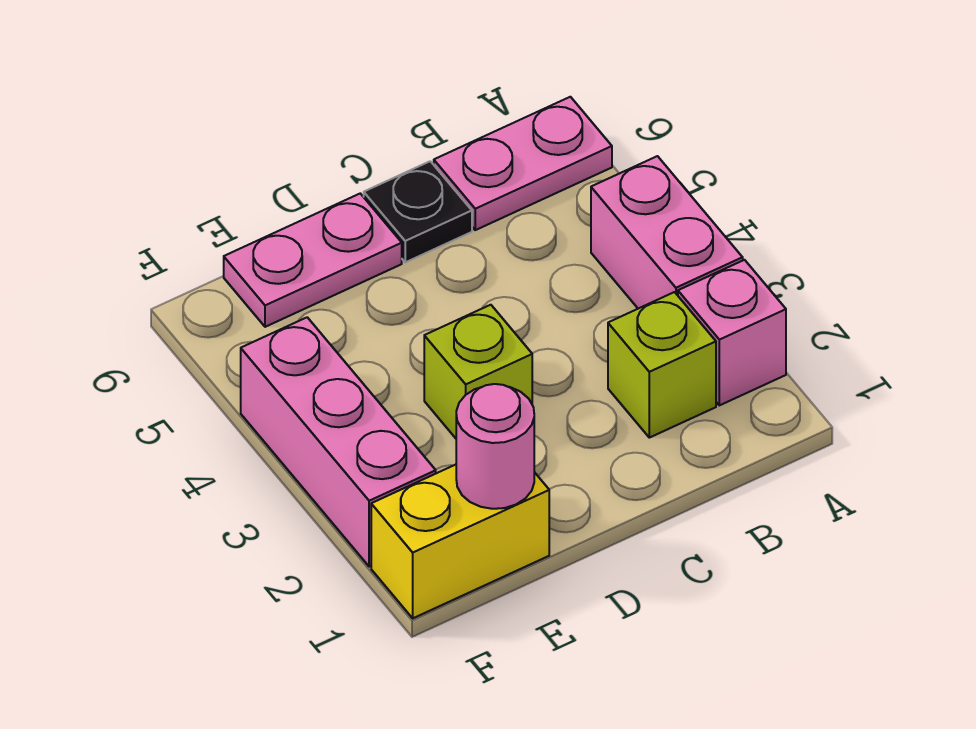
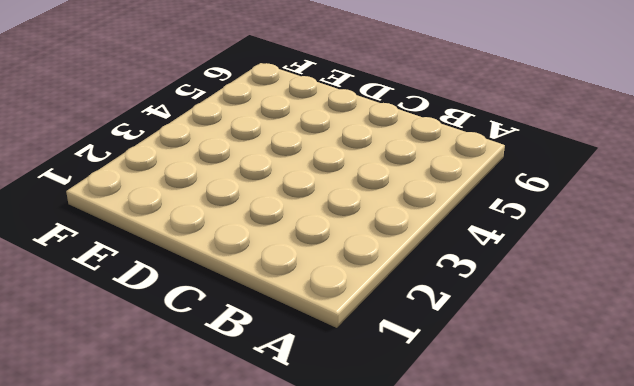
none -> pink brick A2 level 1
none -> pink brick A3:A4 level 1

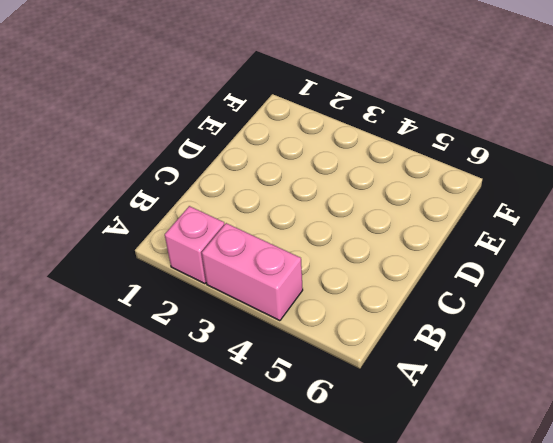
none -> pink plate A6:B6 level 1
none -> lime brick B2 level 1

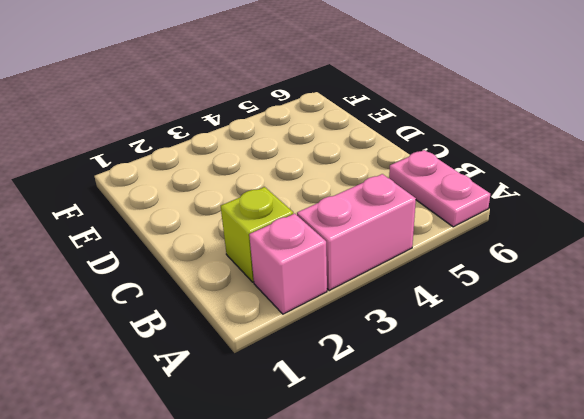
none -> black plate C6 level 1
none -> lime brick D3 level 1

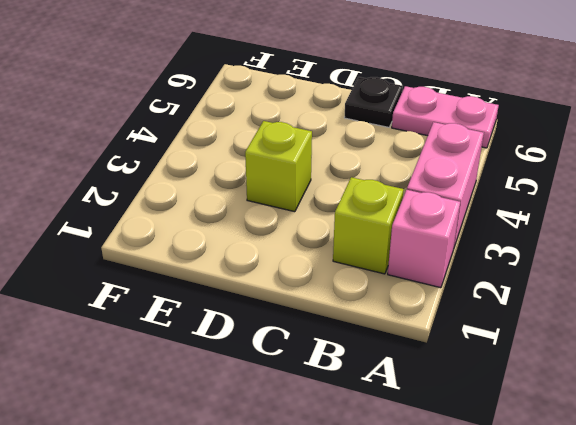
none -> pink plate D6:E6 level 1
none -> yellow brick E1:F1 level 1

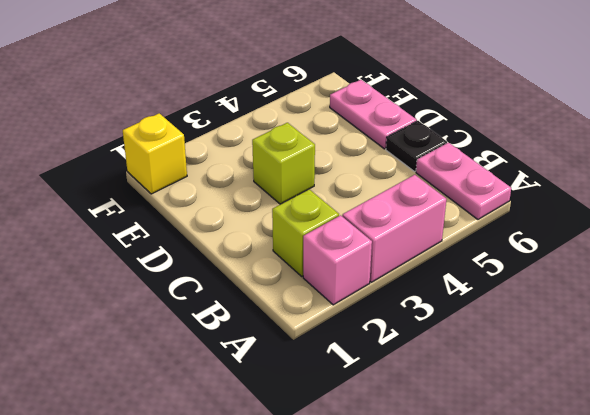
yellow brick F1 level 1 -> yellow brick E1:F1 level 1
none -> pink brick F2:F4 level 1
none -> pink round brick E1 level 2

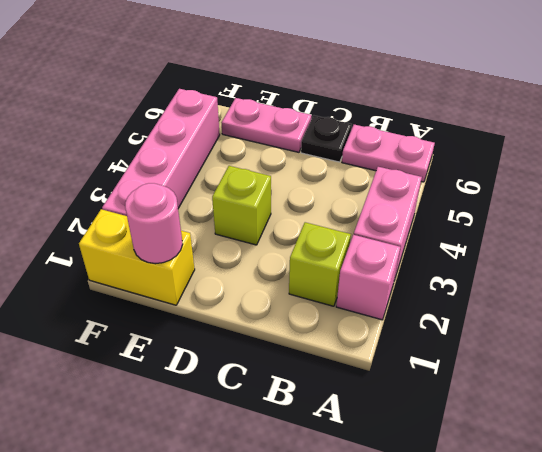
pink brick F2:F5 level 1 -> pink brick F2:F4 level 1

